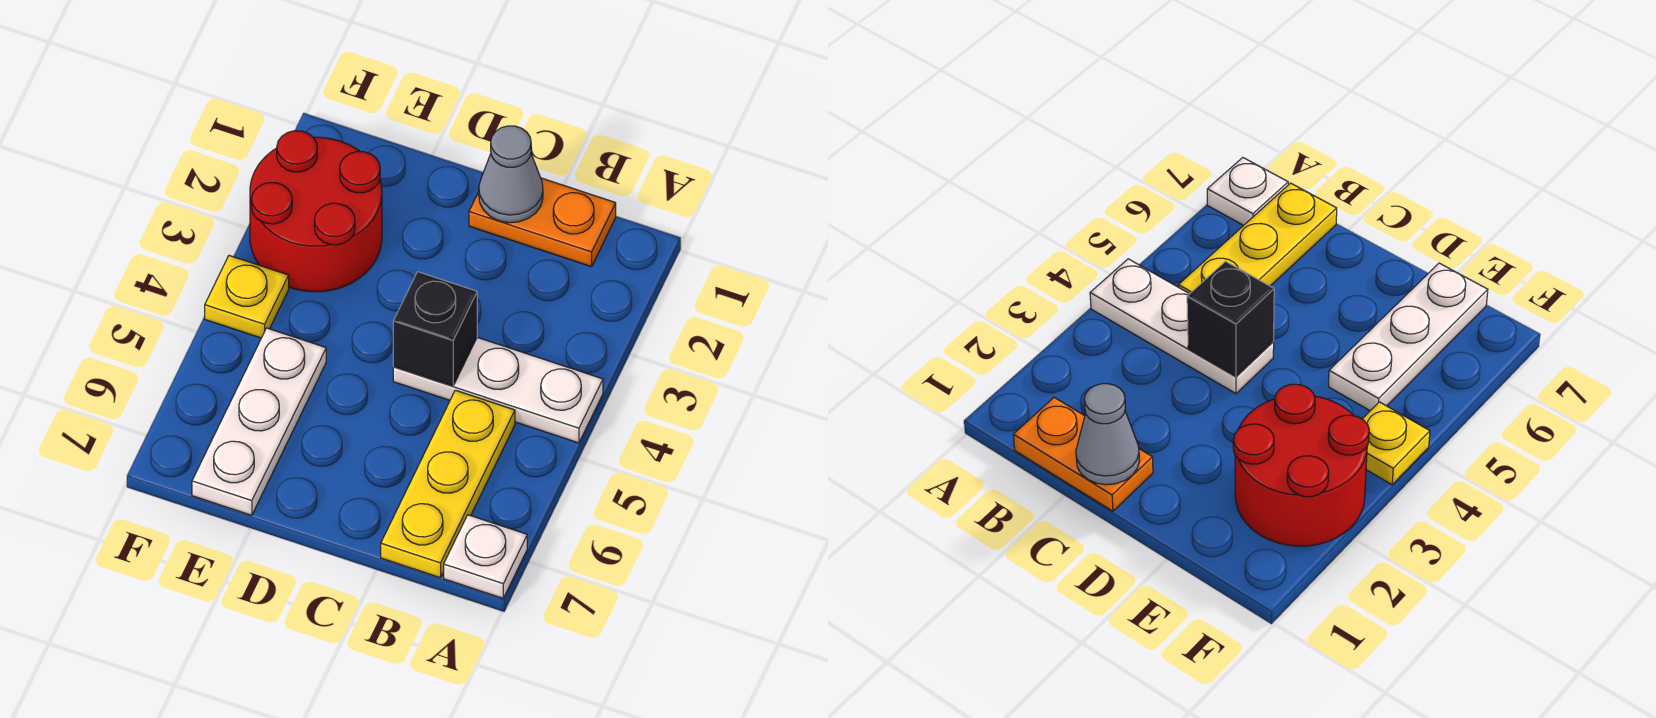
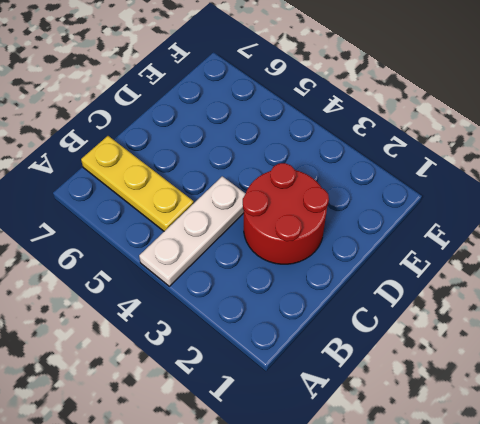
red round brick C2:D3 level 1 -> red round brick E2:F3 level 1
none -> white plate A7 level 1
none -> orange plate B1:C1 level 1

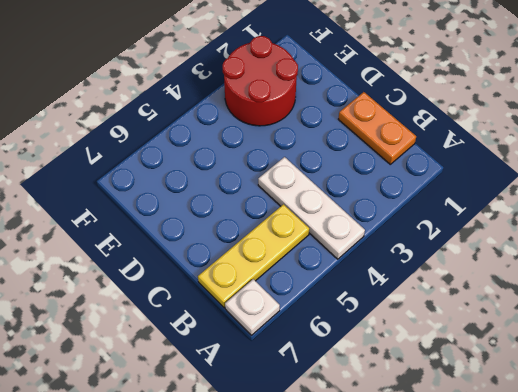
none -> white plate E5:E7 level 1
none -> yellow plate F4 level 1

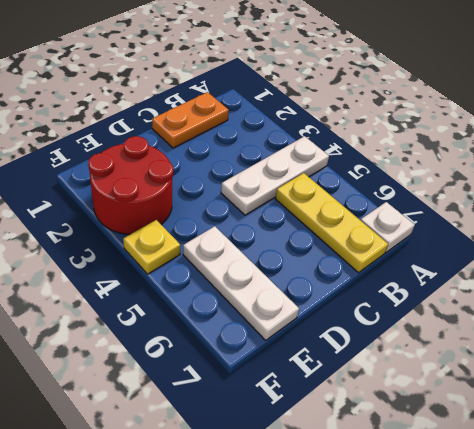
none -> grey cone C1 level 2
none -> black brick C4 level 2

